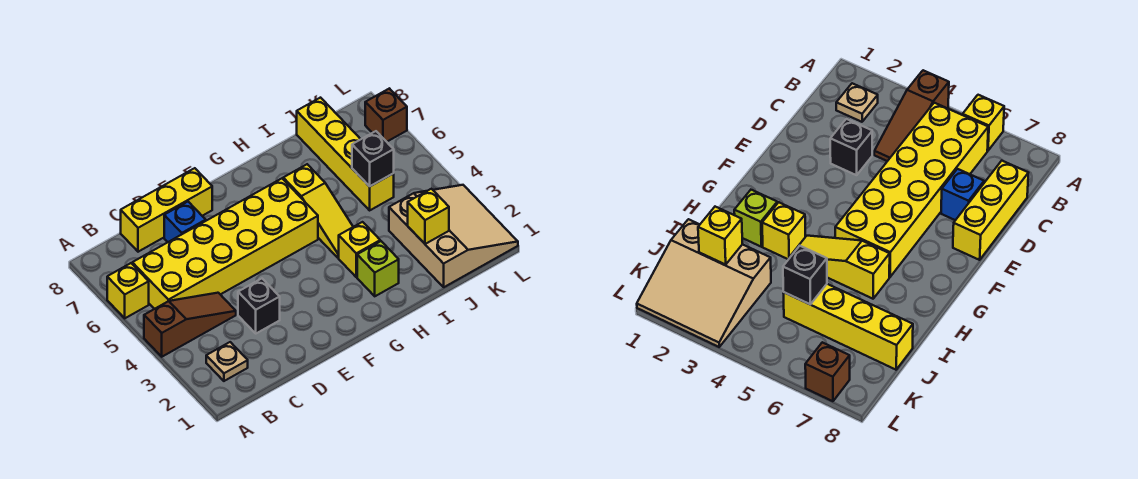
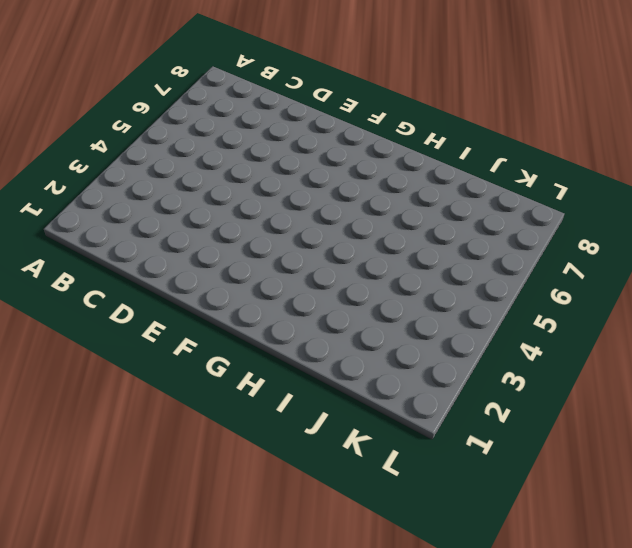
none -> brown slope A4:C4 level 1 top A
none -> yellow brick A6 level 1
none -> tan plate B2 level 1

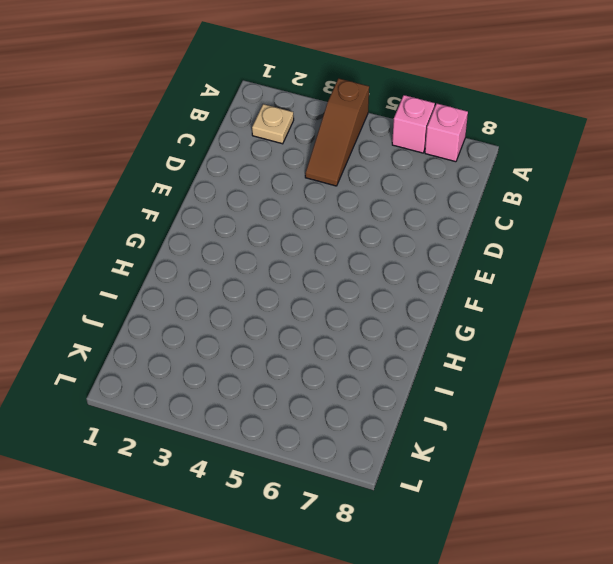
pink brick A6 level 1 -> yellow brick A6 level 1
pink brick A7 level 1 -> none
none -> yellow brick B5:G6 level 1
none -> yellow brick C8:E8 level 1
none -> black brick D3 level 1

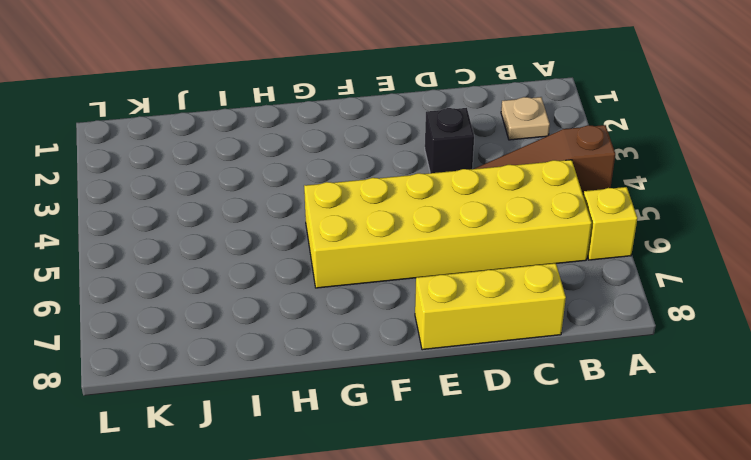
none -> blue brick D7 level 1
none -> lime brick H2 level 1
none -> yellow brick H3 level 1

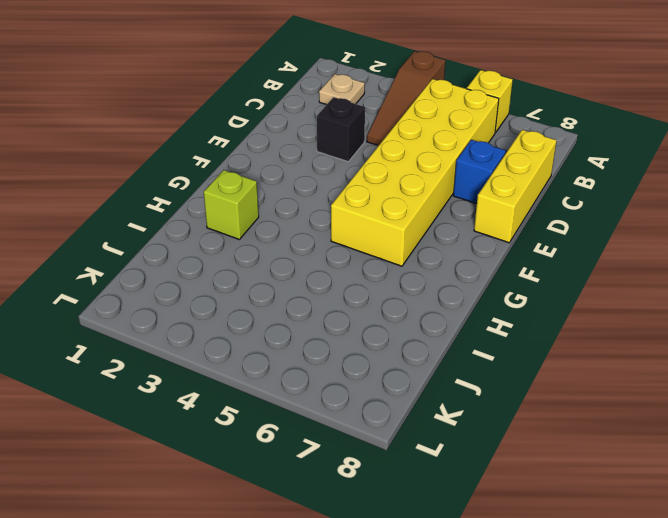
none -> yellow brick H3 level 1
none -> yellow slope H4:H6 level 1 top 6
none -> tan slope J1:L3 level 1 top J

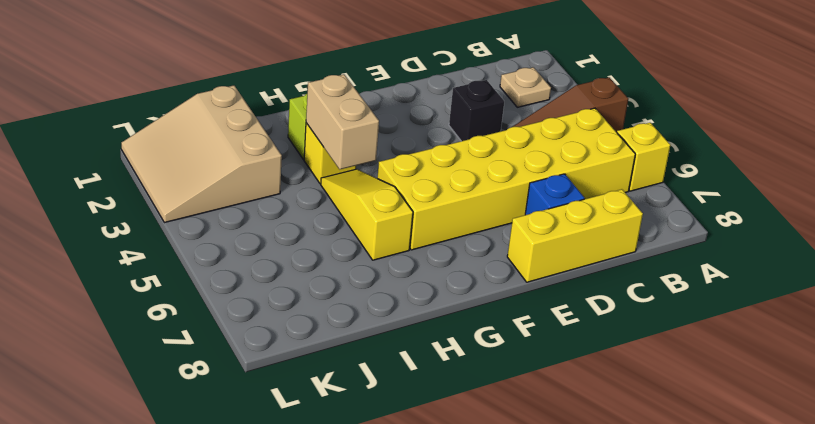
tan brick H3:H4 level 2 -> none
none -> yellow brick J5:J8 level 1
none -> brown brick L7 level 1
none -> yellow brick J2 level 2

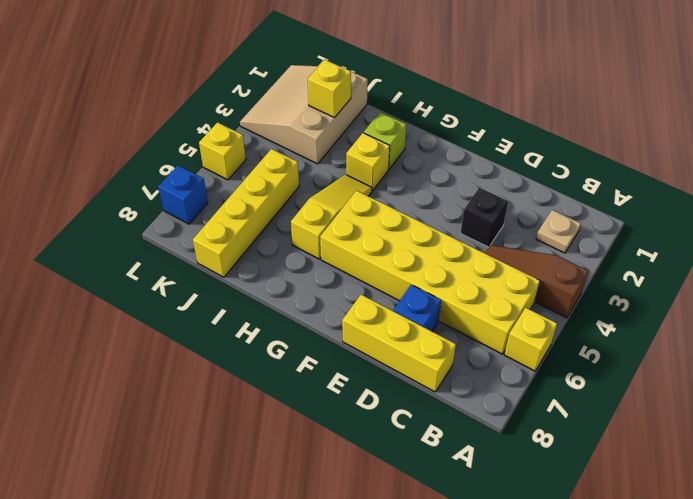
yellow brick L5 level 1 -> none
blue brick L7 level 1 -> brown brick L7 level 1
none -> black brick J5 level 2

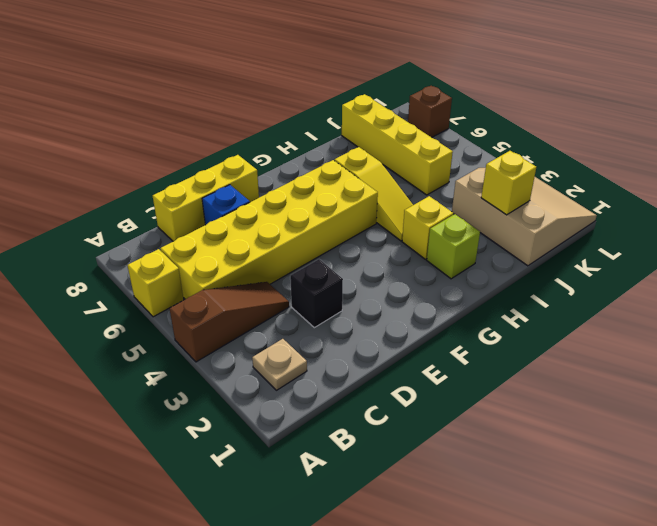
none -> black brick J5 level 2

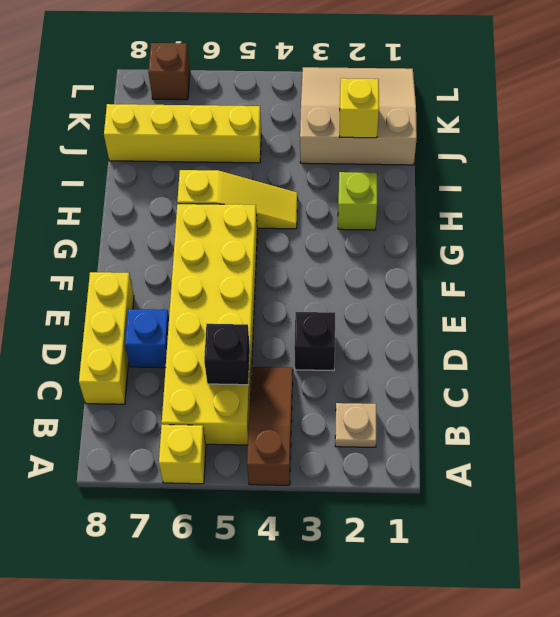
black brick C5 level 2 -> black brick J5 level 2
none -> yellow brick H3 level 1

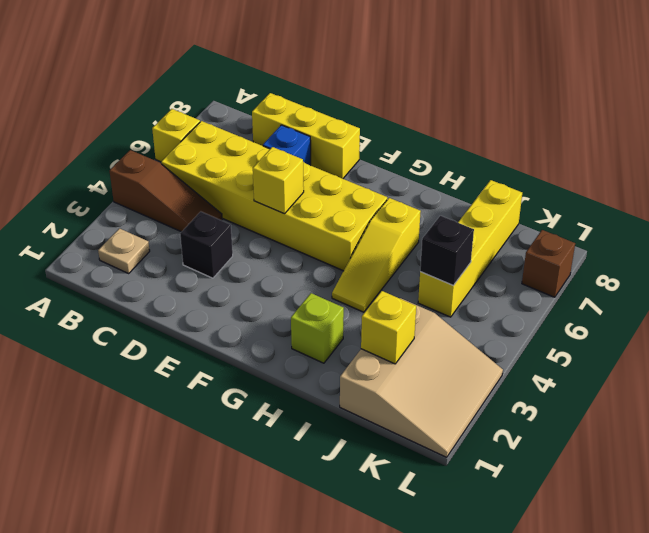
yellow brick E5 level 2 -> yellow brick H3 level 1

